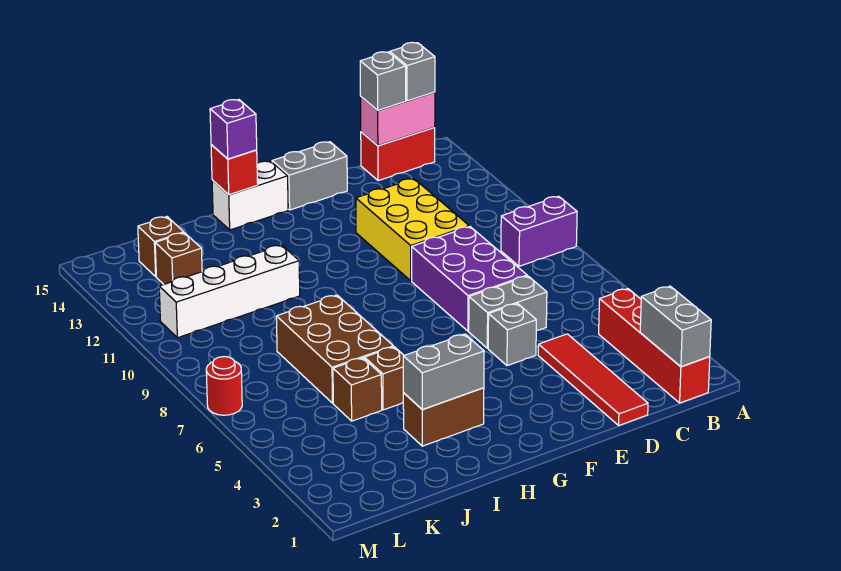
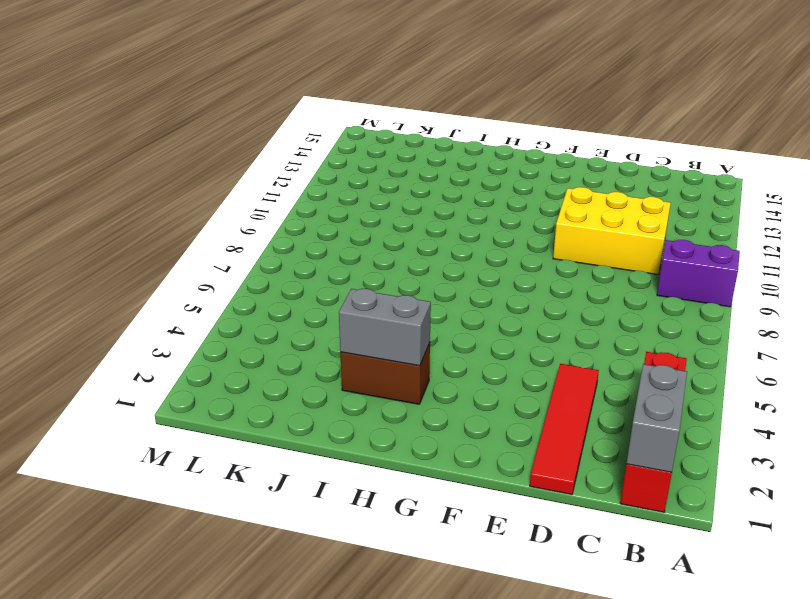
yellow brick C10:E11 level 1 -> yellow brick D10:E12 level 1
none -> red brick B15:C15 level 1
none -> grey brick D6:E6 level 1
none -> purple brick D7:E9 level 1

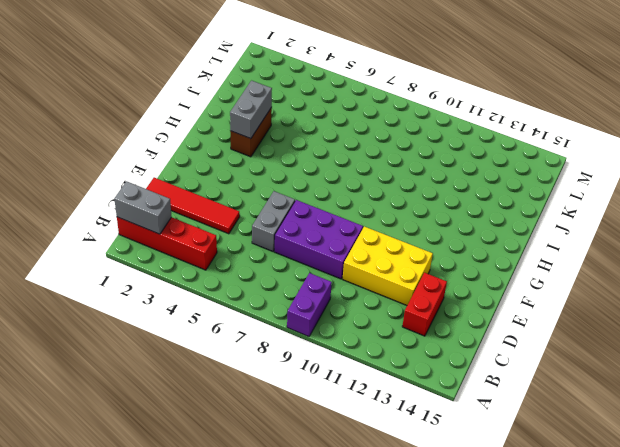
red brick C13:D13 level 1 -> red brick B15:C15 level 1
none -> grey brick E5 level 1
none -> grey brick E15:F15 level 1
none -> white brick G15:H15 level 1

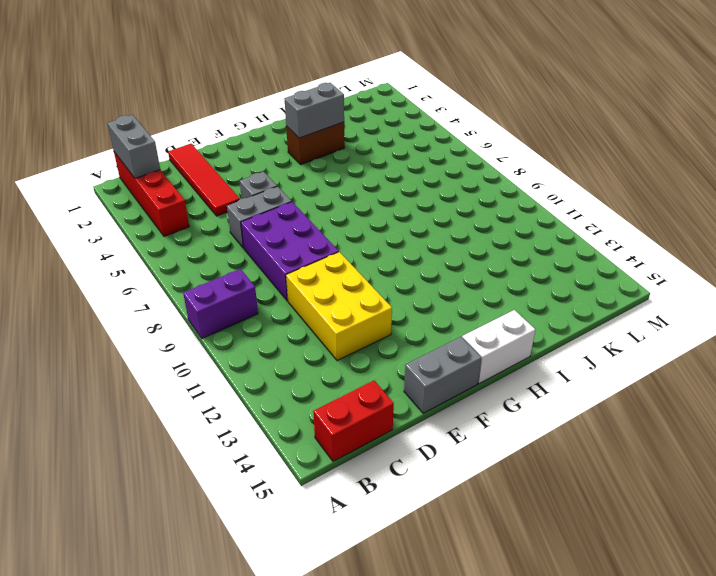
none -> brown brick I5 level 1
none -> brown brick I6:J8 level 1
none -> white brick I11:L11 level 1

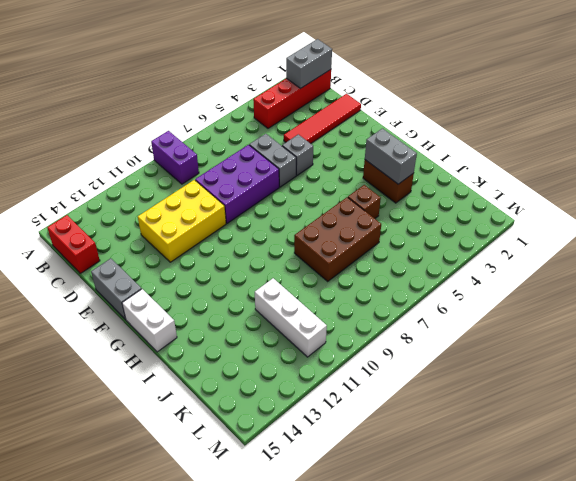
white brick J11:L11 level 1 -> white brick I11:L11 level 1
none -> brown brick J5 level 1
none -> brown brick K13 level 1
none -> brown brick K14 level 1

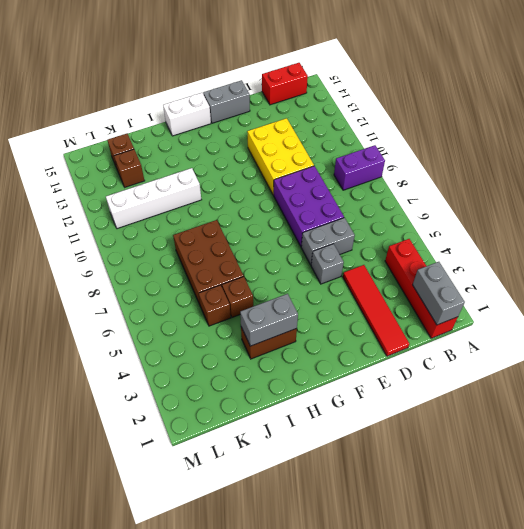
none -> red round brick M7 level 1
none -> pink brick B15:C15 level 2
none -> red brick H15 level 2

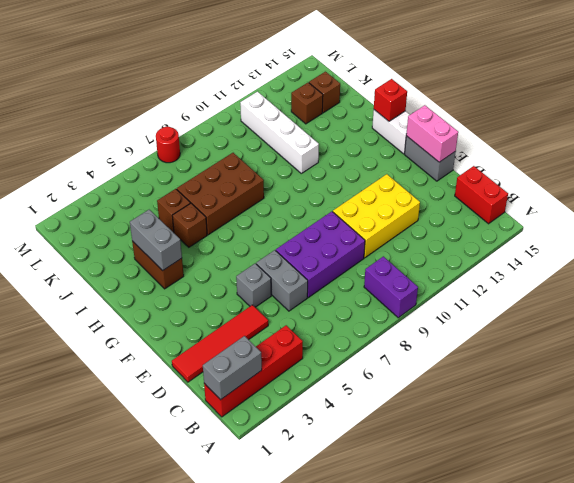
pink brick E15:F15 level 2 -> pink brick B15:C15 level 2
none -> grey brick B15 level 3
none -> grey brick C15 level 3
none -> purple brick H15 level 3

